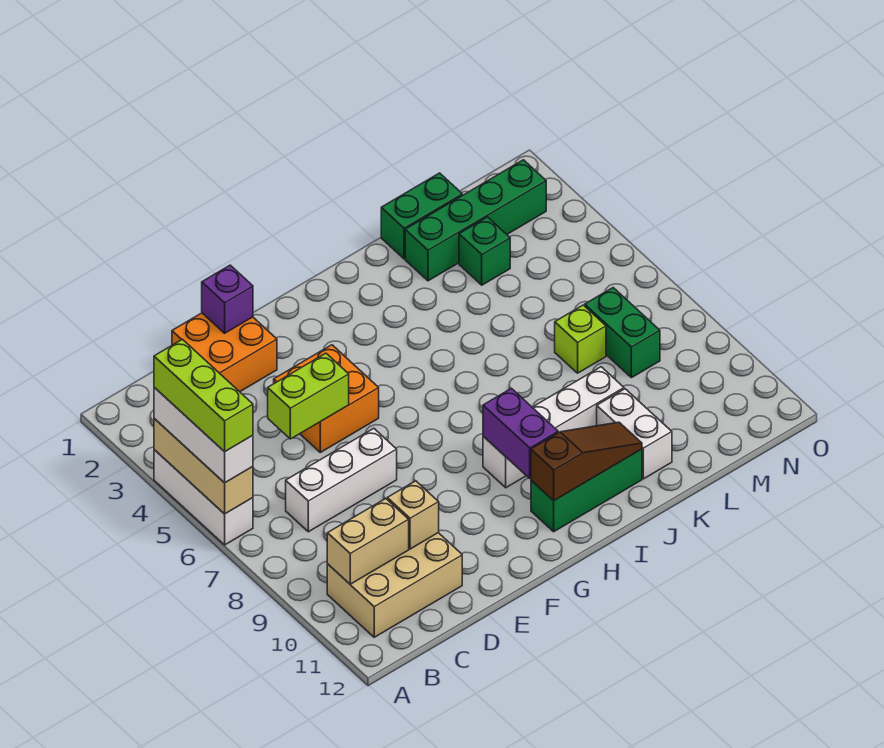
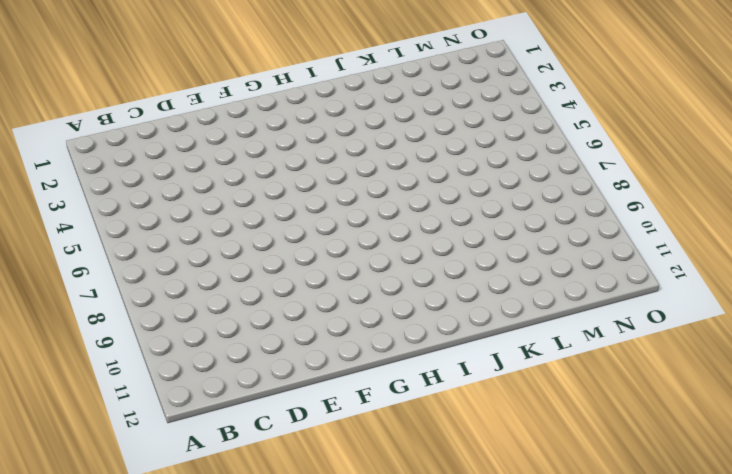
none -> white brick A4:A6 level 1
none -> tan brick B10:D11 level 1
none -> white brick C7:E7 level 1

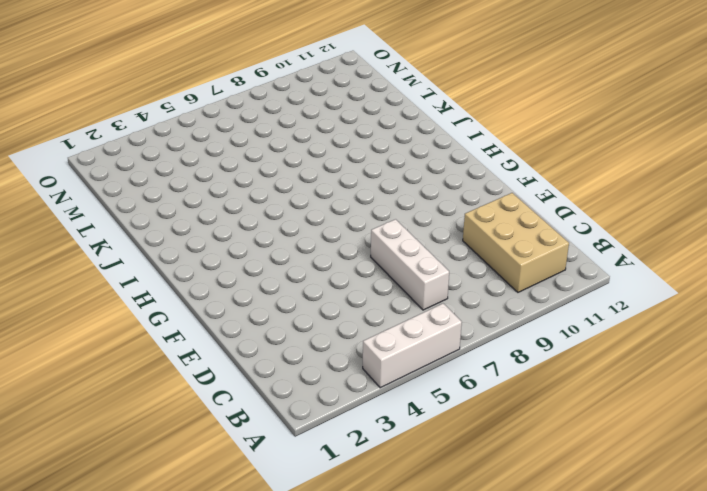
none -> orange brick D1:E2 level 1
none -> orange brick E4:F5 level 1
none -> white brick H9:K9 level 1

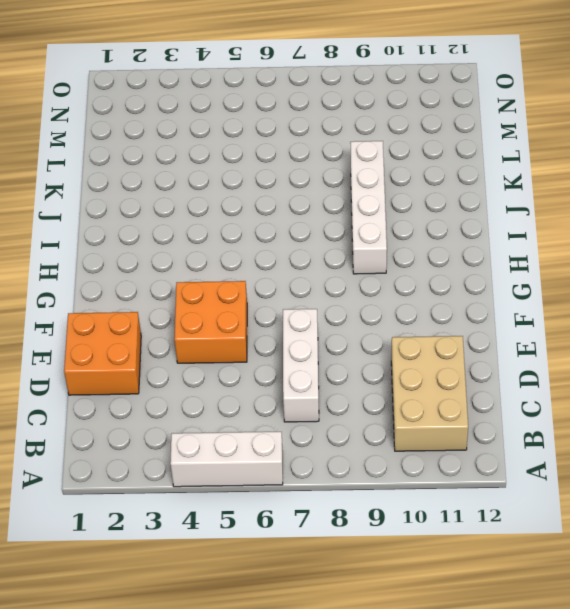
none -> green brick H11:J11 level 1
none -> green brick K1:L1 level 1
none -> green brick K2:N2 level 1

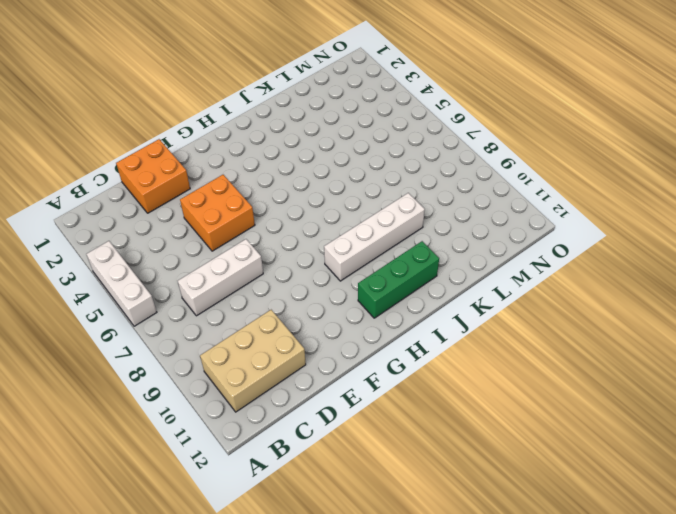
none -> green brick K1:L1 level 1
none -> green brick K2:N2 level 1
none -> white brick K10:K11 level 1

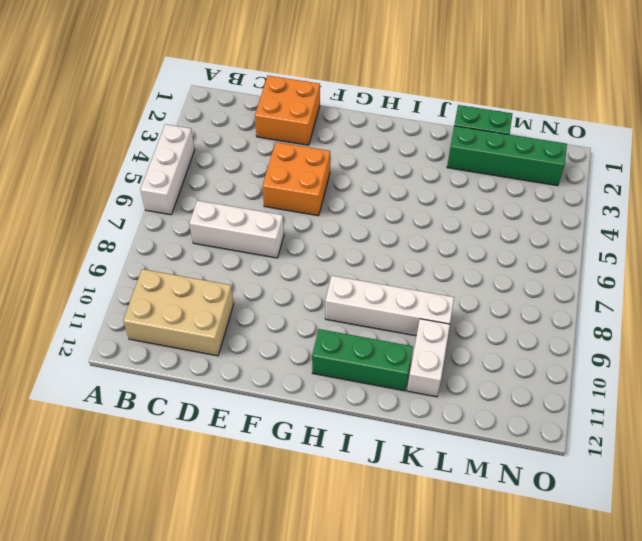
none -> green brick L3 level 1
none -> lime brick L7 level 1
none -> green brick M7:M8 level 1

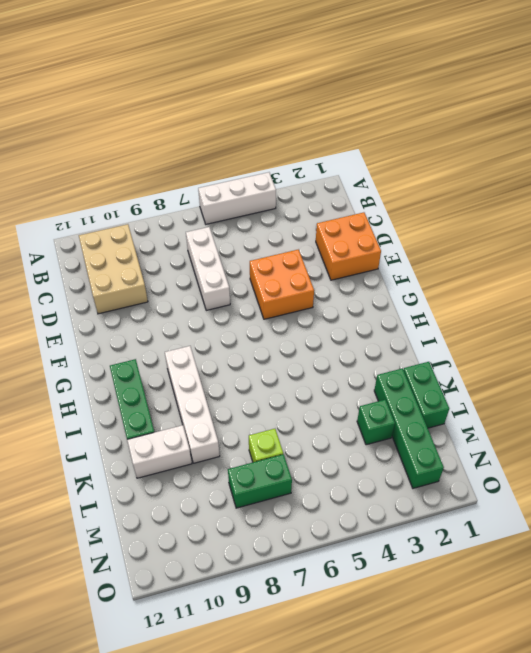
none -> tan brick A4:A6 level 2
none -> tan brick B10:C10 level 2
none -> lime brick D5:E5 level 2

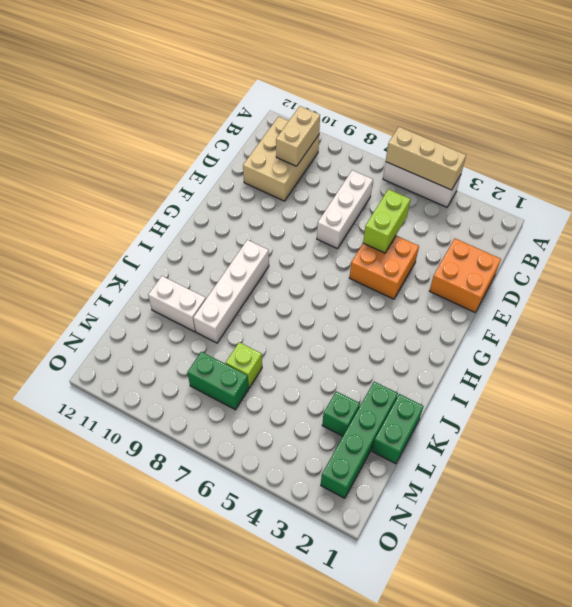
none -> green brick H11:J11 level 1
none -> tan brick D10 level 2
none -> purple brick E1 level 2

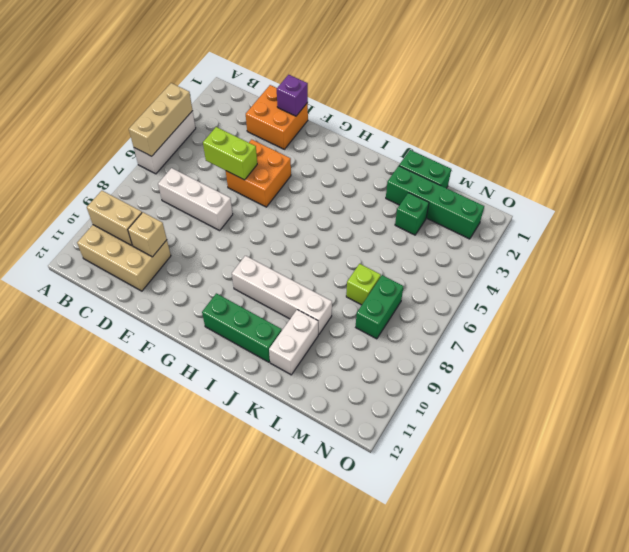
none -> purple brick H9:H10 level 2
none -> brown slope H11:J11 level 2 top H
none -> white brick A4:A6 level 3

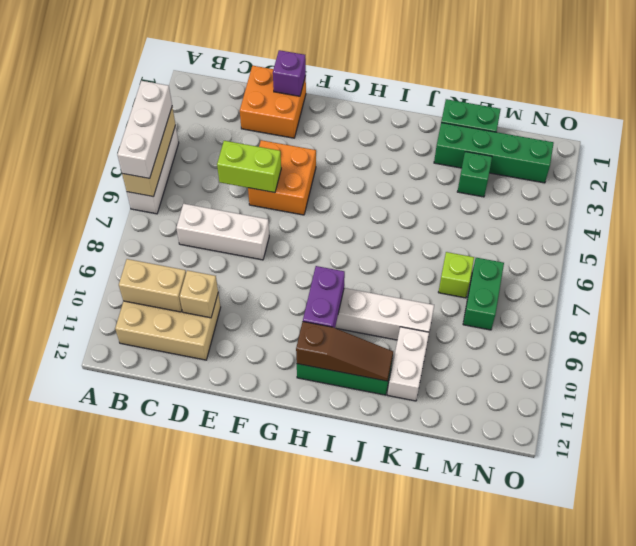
none -> lime brick A4:A6 level 4

